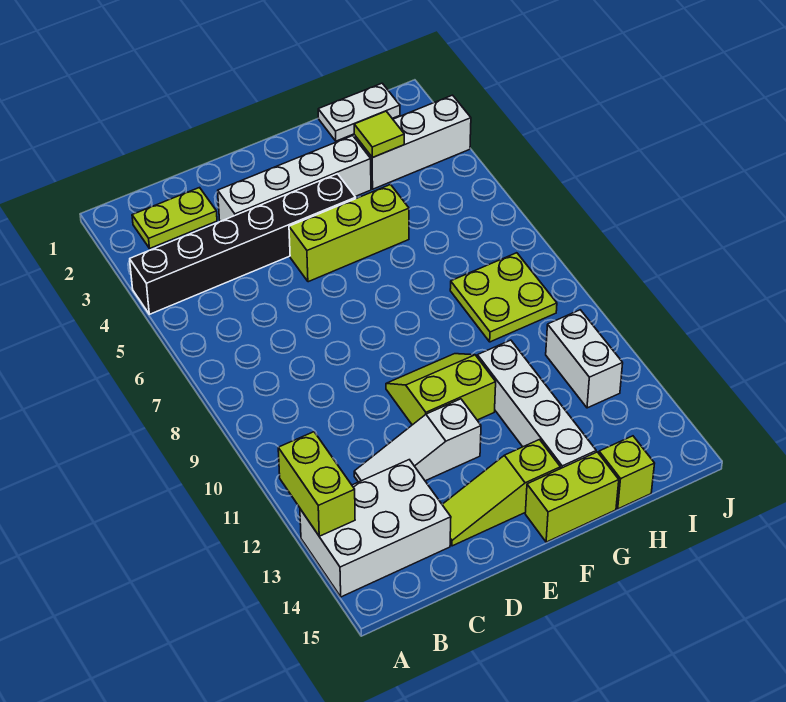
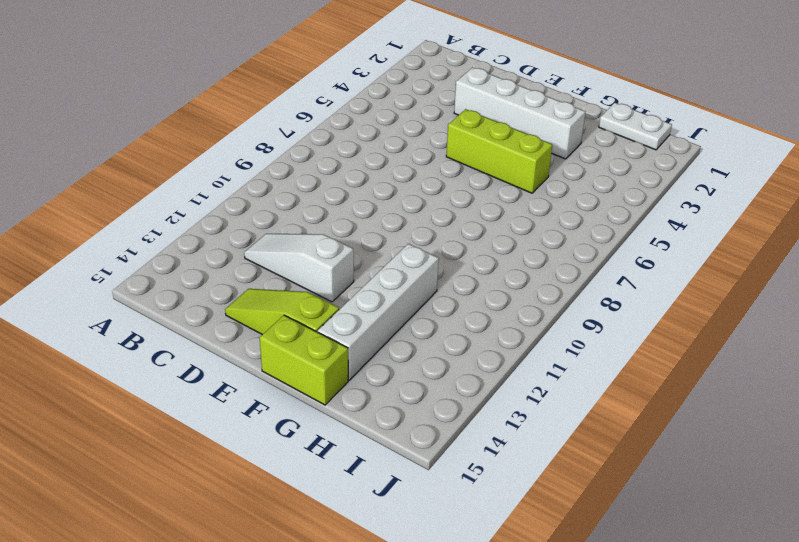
none -> black brick A4:F4 level 1
none -> white brick A13:C14 level 1
none -> lime plate B2:C2 level 1

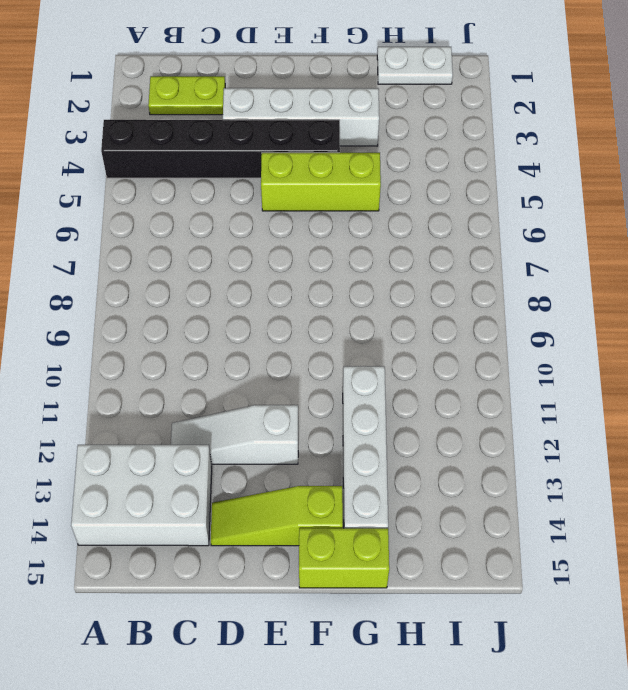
none -> lime slope E10:F11 level 1 top 11
none -> white brick H3:J3 level 1
none -> lime plate H8:I9 level 1

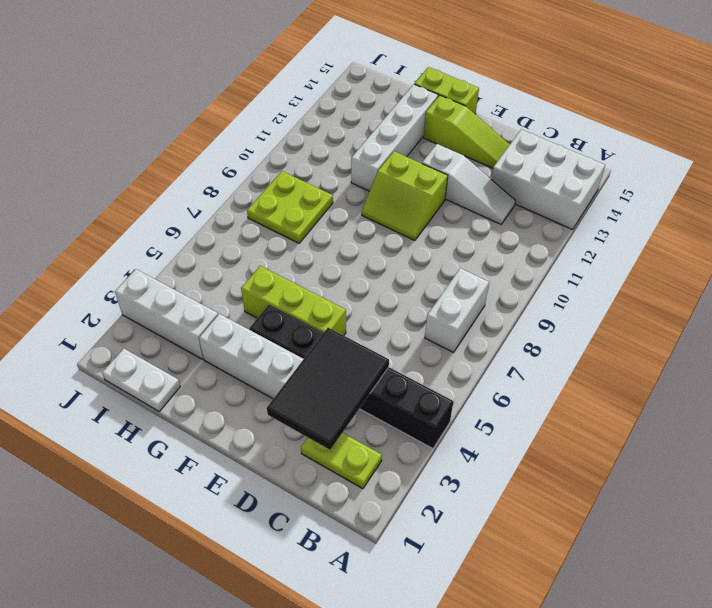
white brick B7:B8 level 1 -> white brick I11:I12 level 1
black tile C2:D4 level 2 -> none
none -> lime brick H15 level 1
none -> lime brick A12:A13 level 2
none -> lime tile H3 level 2

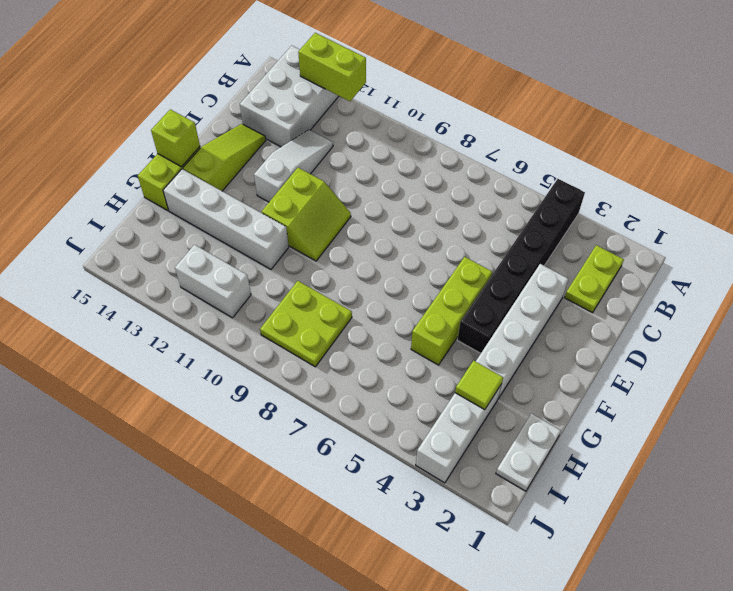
lime brick F15 level 2 -> lime brick H15 level 1

